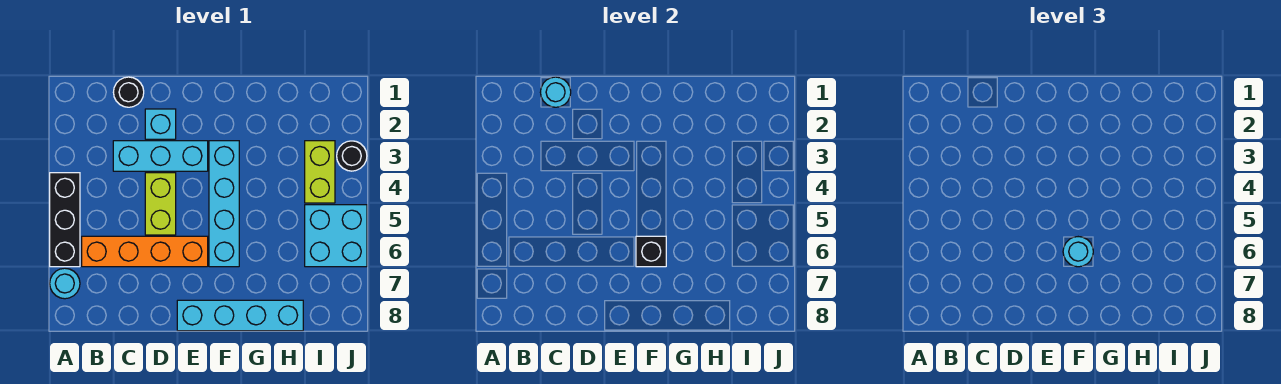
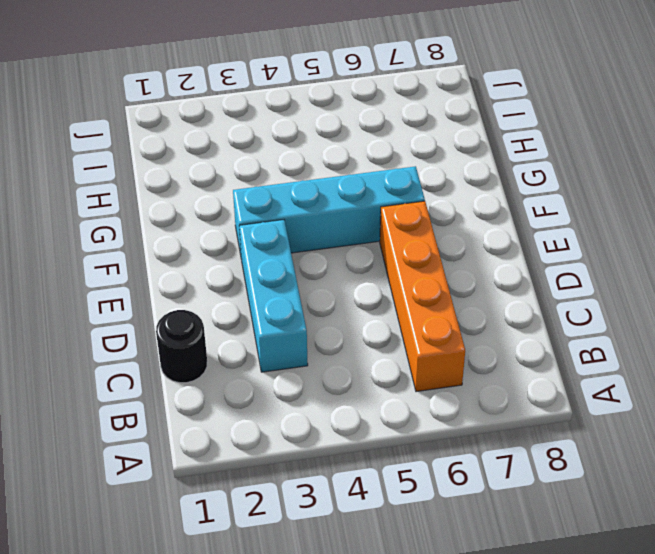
none -> black brick A4:A6 level 1
none -> cyan round brick A7 level 1
none -> cyan brick D2 level 1

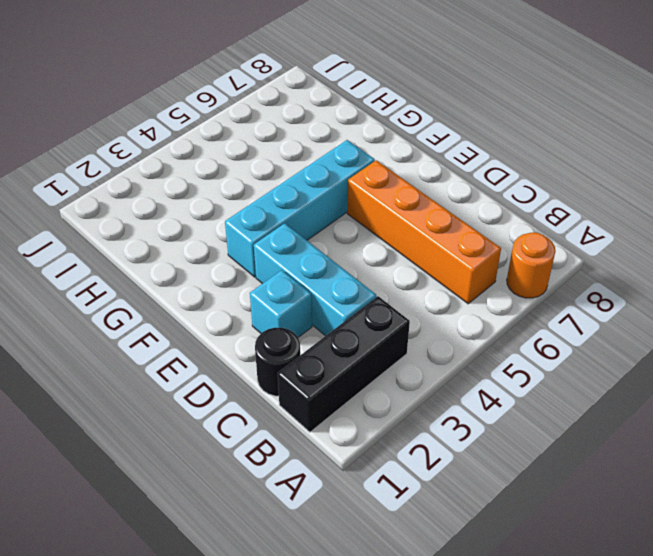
orange round brick A7 level 1 -> cyan round brick A7 level 1
black brick B1:B3 level 1 -> black brick A4:A6 level 1
none -> lime brick D4:D5 level 1
none -> cyan brick E8:H8 level 1
none -> lime brick I3:I4 level 1

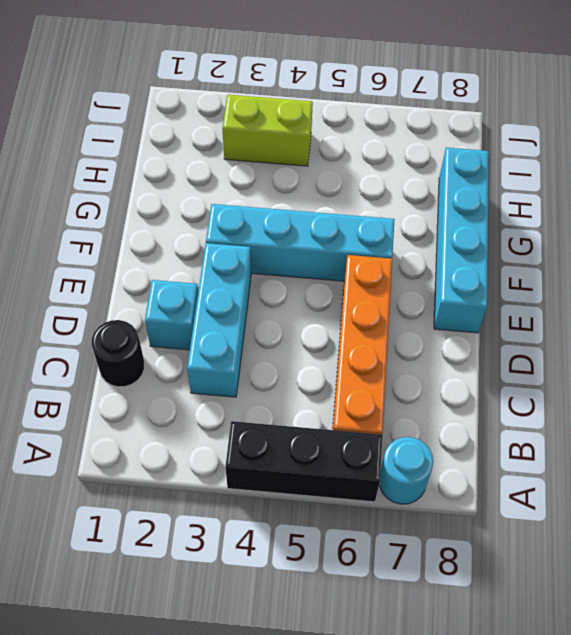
none -> lime brick D4:D5 level 1
none -> cyan brick I5:J6 level 1
none -> black round brick J3 level 1

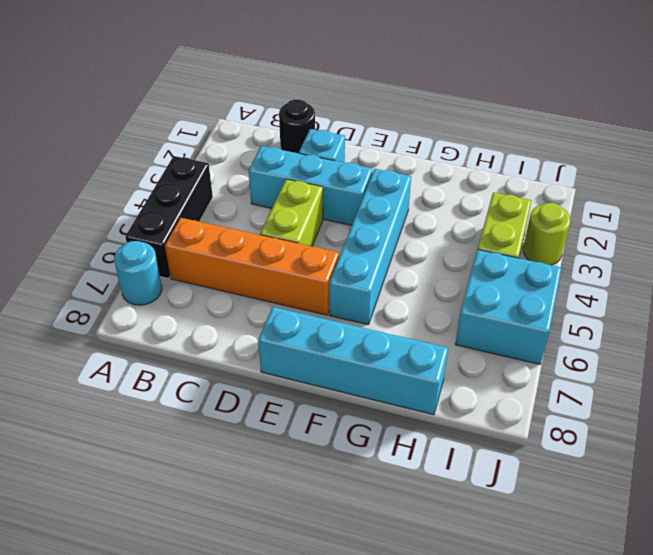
lime round brick J3 level 1 -> black round brick J3 level 1
none -> cyan round brick C1 level 2
none -> black brick F6 level 2
none -> cyan round brick F6 level 3

